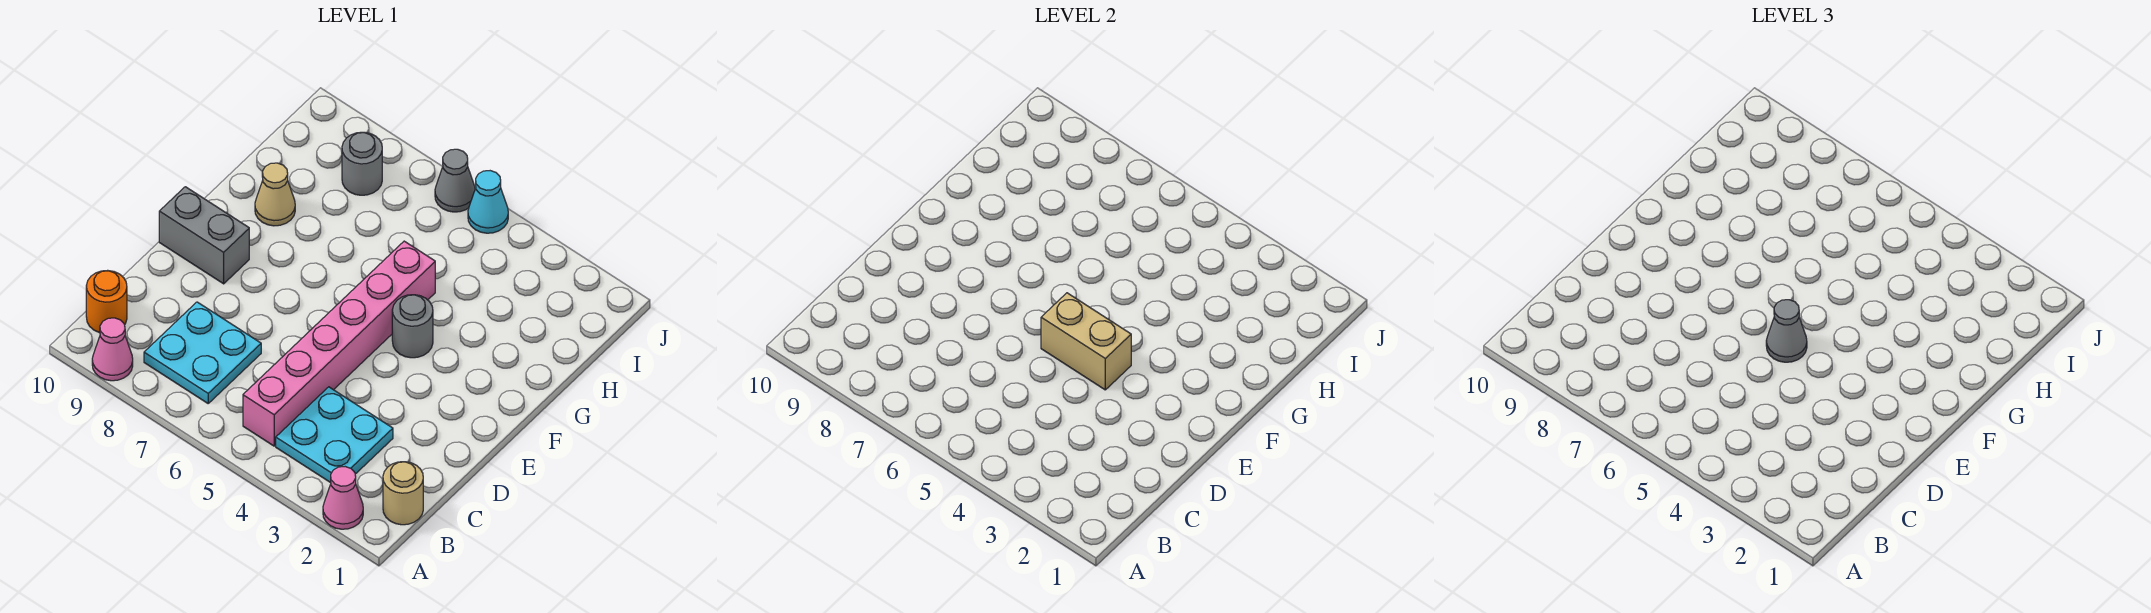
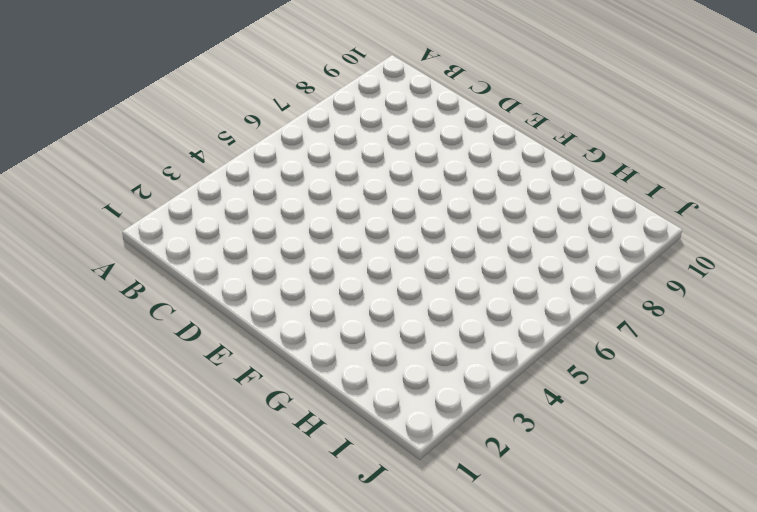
none -> pink cone A2 level 1
none -> pink cone A9 level 1
none -> tan round brick B1 level 1

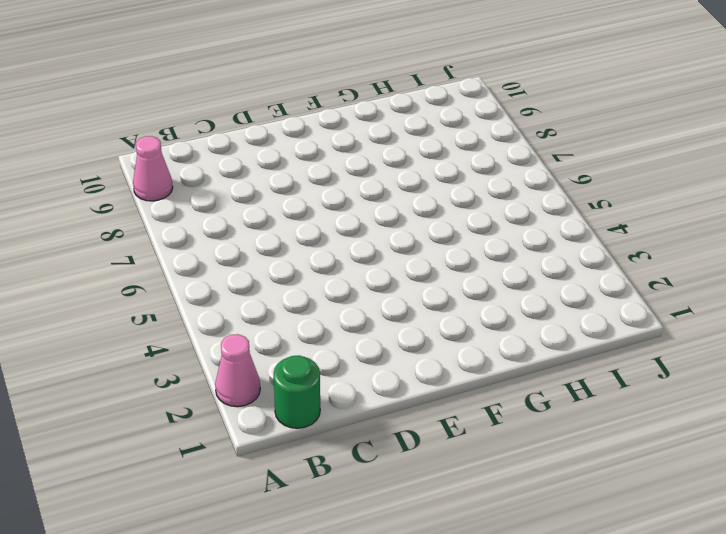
green round brick B1 level 1 -> tan round brick B1 level 1
none -> cyan plate B3:C4 level 1
none -> pink brick B5:G5 level 1
none -> cyan plate B7:C8 level 1

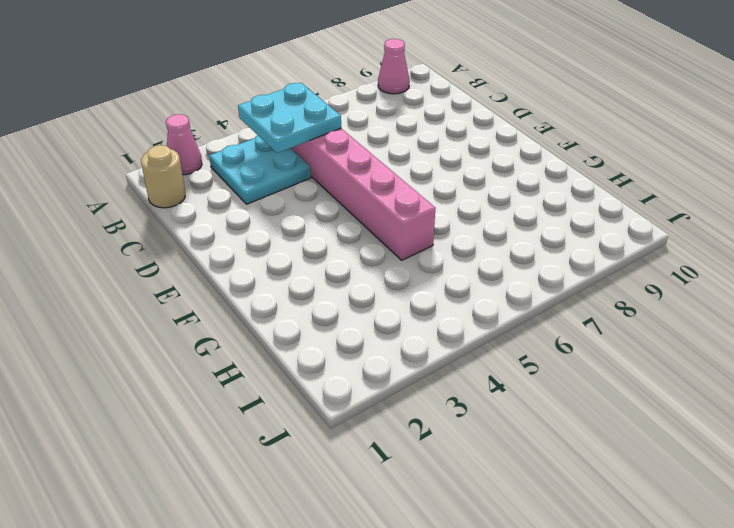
cyan plate B4:C5 level 2 -> cyan plate B7:C8 level 1
none -> orange round brick B10 level 1
none -> grey brick E9:E10 level 1
none -> grey round brick F4 level 1

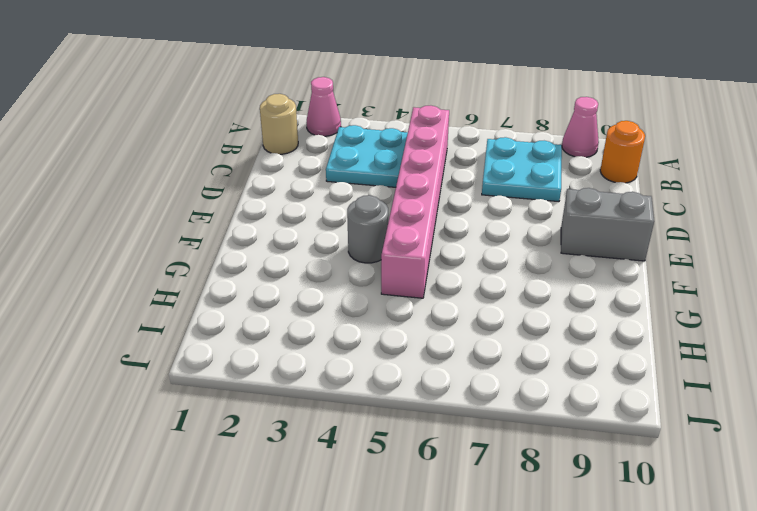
none -> tan cone G9 level 1
none -> grey round brick I8 level 1
none -> cyan cone J5 level 1

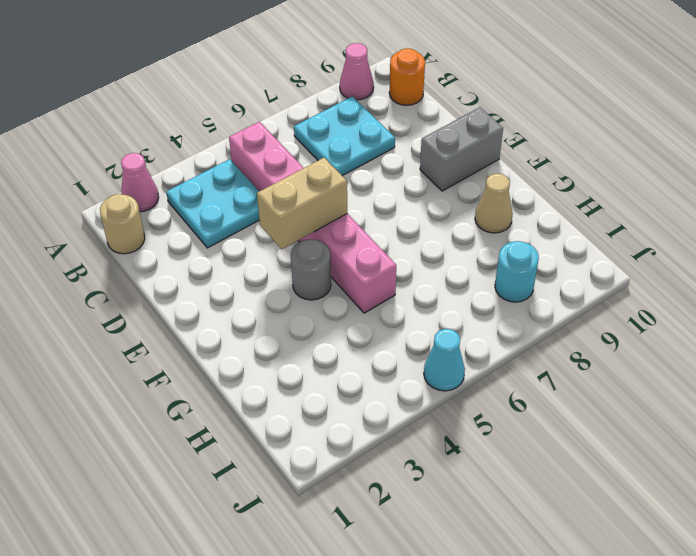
cyan round brick I8 level 1 -> grey round brick I8 level 1
none -> grey cone J6 level 1
none -> grey cone E5 level 3

